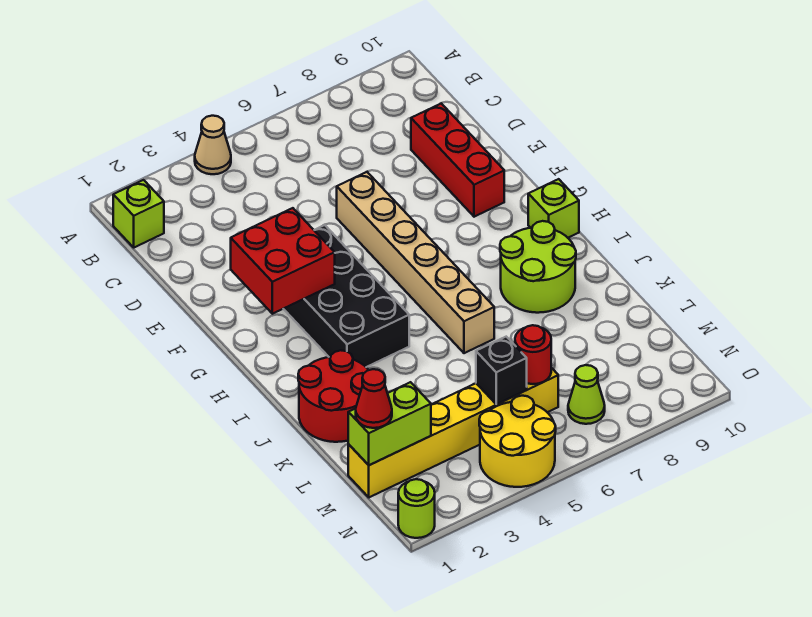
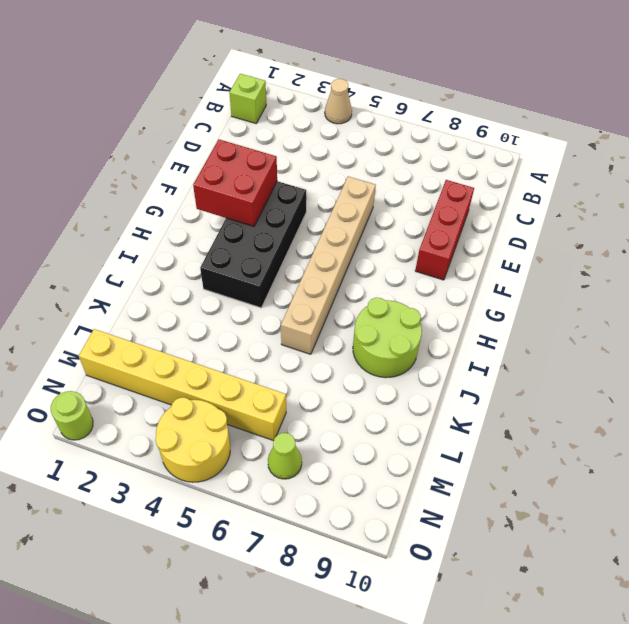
none -> lime brick H10 level 1
none -> red round brick J1:K2 level 1
none -> lime brick M1:M2 level 2

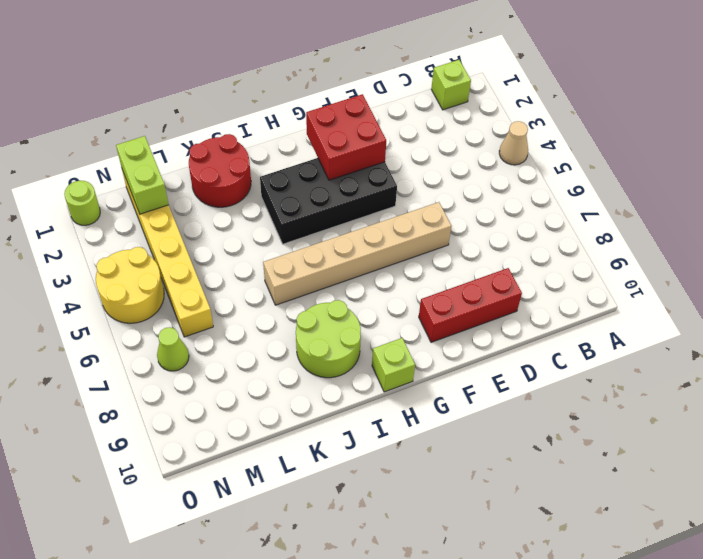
none -> black brick M5 level 2
none -> red round brick M6 level 2
none -> red cone M1 level 3

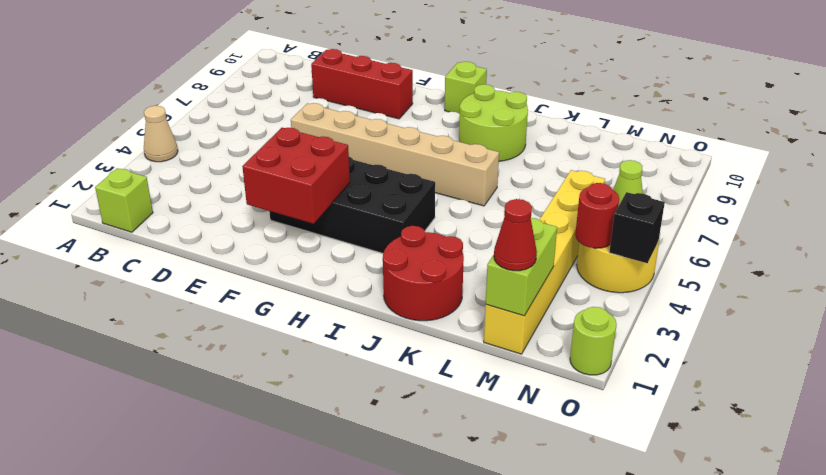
red round brick N4 level 2 -> red round brick M6 level 2
black brick O4 level 2 -> black brick M5 level 2

